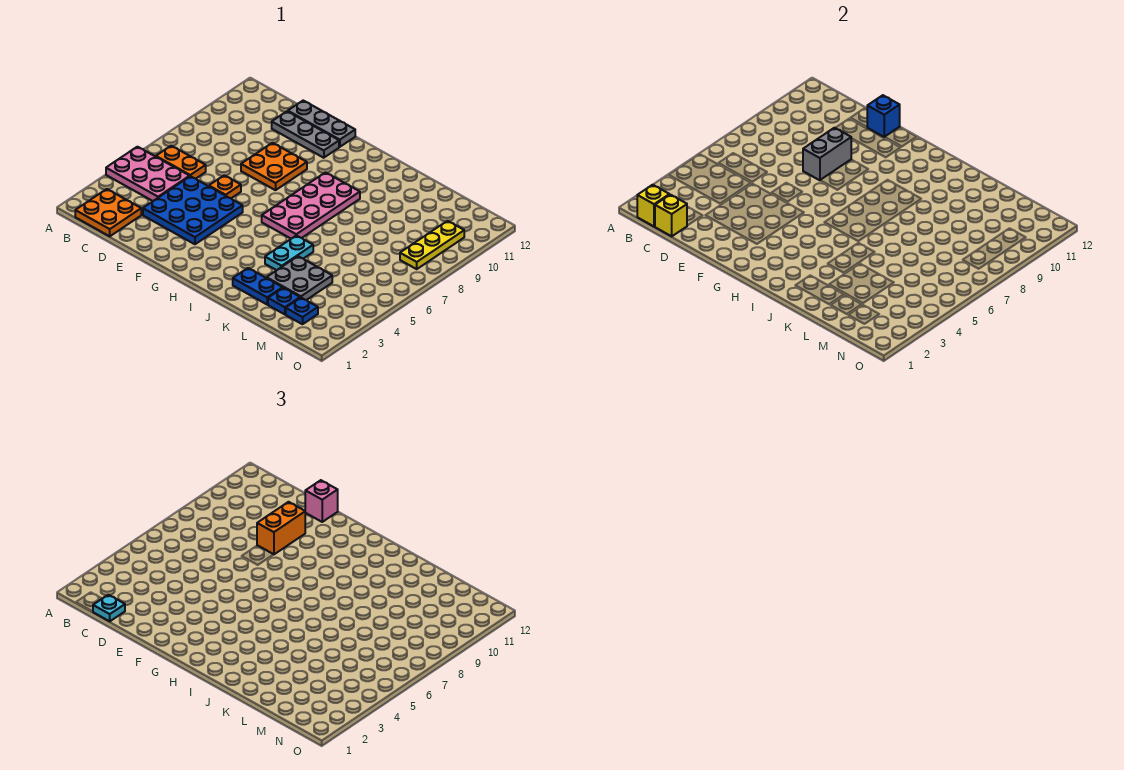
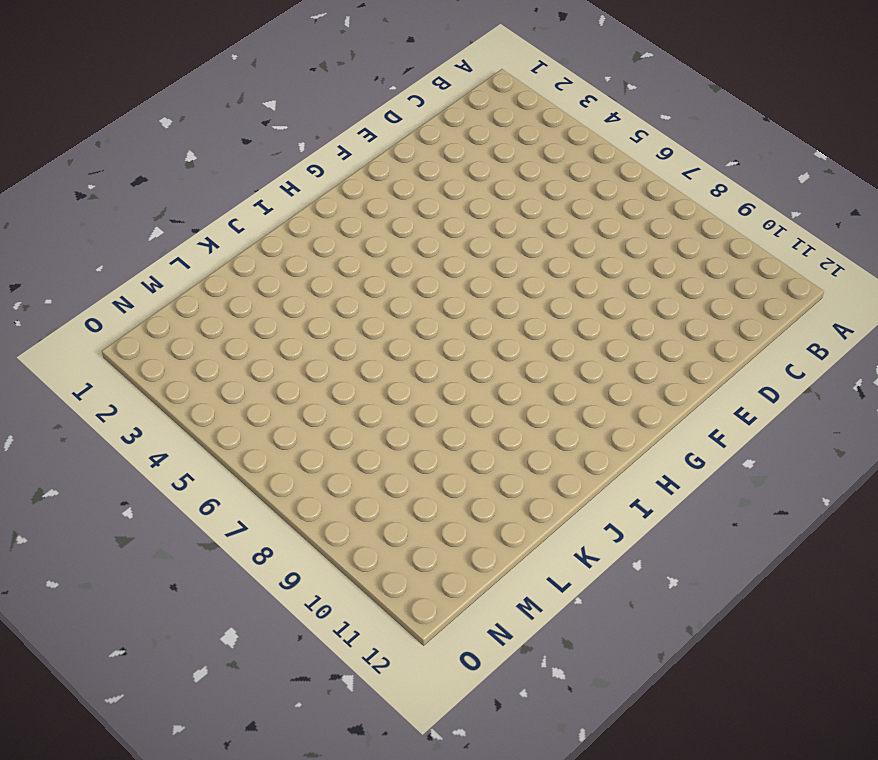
none -> pink plate A4:C5 level 1
none -> orange plate B1:C2 level 1
none -> orange plate B6:C6 level 1

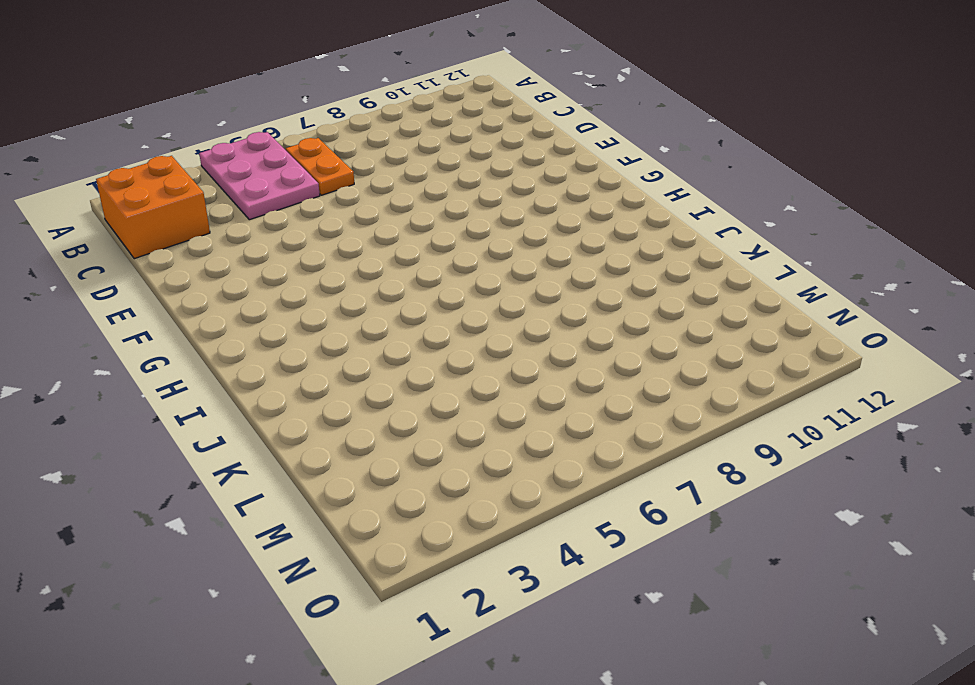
orange brick B1:C2 level 1 -> orange plate B1:C2 level 1
none -> blue plate D3:F5 level 1
none -> grey plate D11:F11 level 1
none -> grey plate D12:F12 level 1

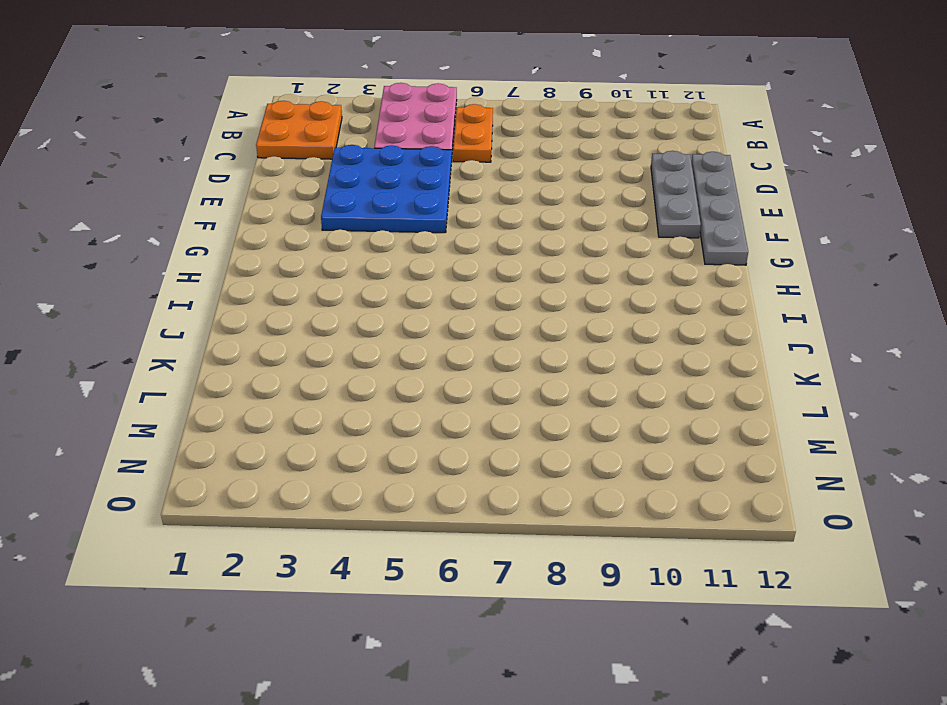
grey plate D12:G12 level 1 -> grey plate D12:F12 level 1
none -> orange plate E6 level 1
none -> orange plate E8:F9 level 1
none -> pink plate H6:I9 level 1

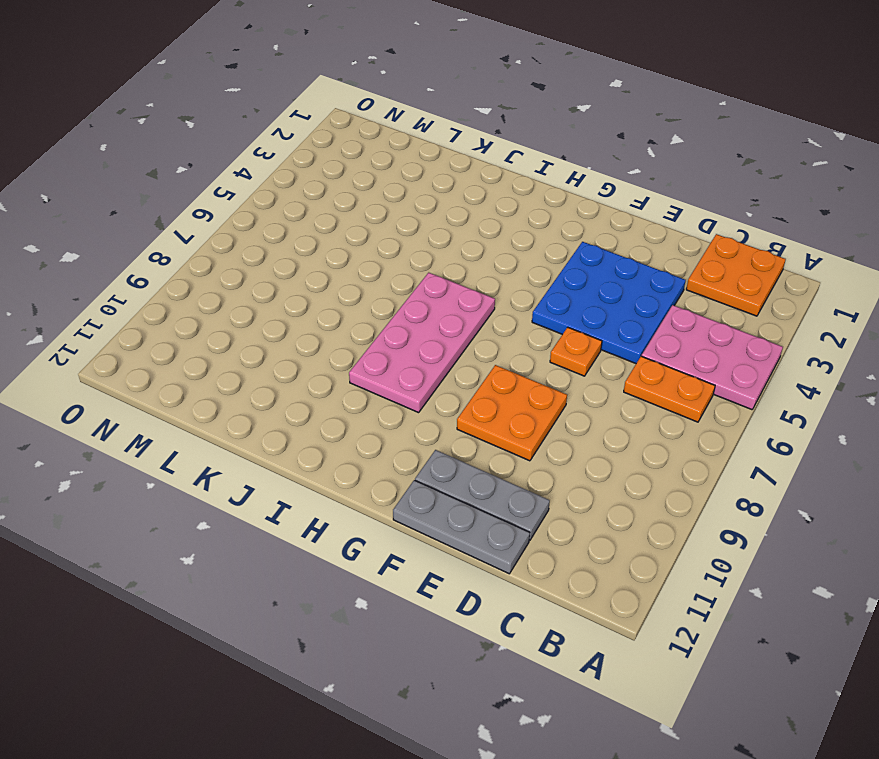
none -> blue plate J2:K2 level 1
none -> cyan plate J4:J5 level 1
none -> grey plate K3:L4 level 1

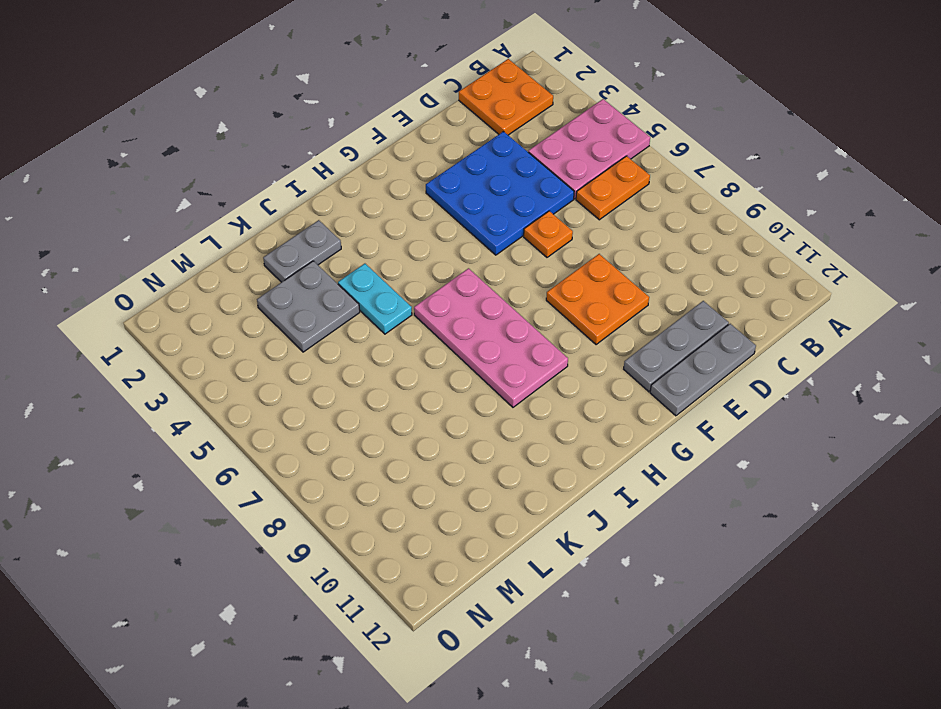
grey plate J2:K2 level 1 -> blue plate J2:K2 level 1
none -> blue plate L2 level 1
none -> blue plate M2 level 1
none -> yellow plate N8:N10 level 1

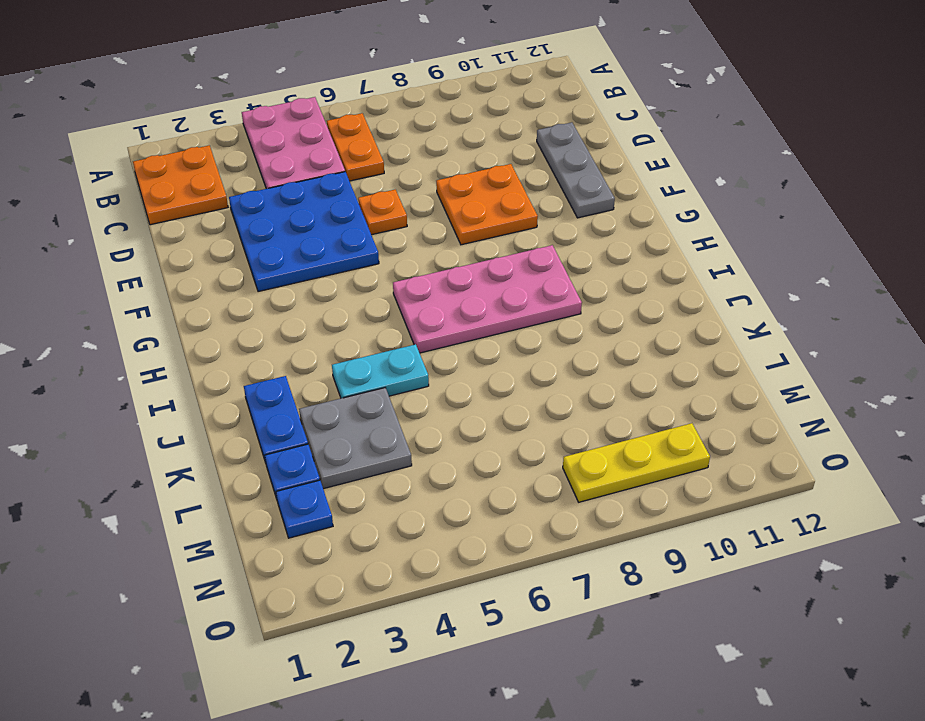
none -> grey plate D12:F12 level 1
none -> yellow brick B1 level 2
none -> yellow brick C1 level 2

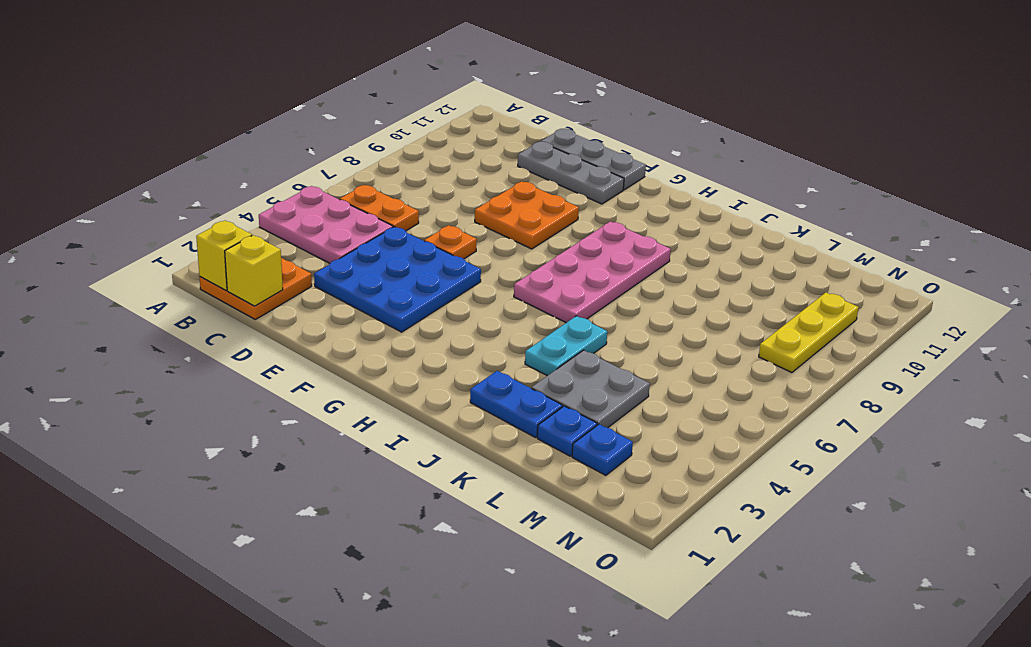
none -> grey brick E8:E9 level 2
none -> blue brick E12 level 2
none -> cyan plate C1 level 3

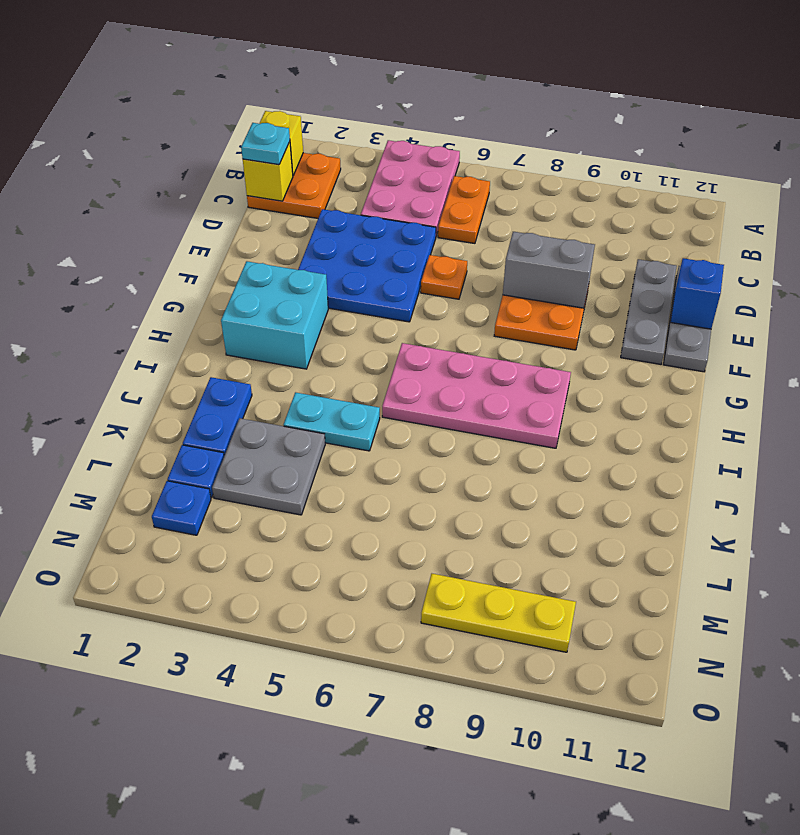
cyan brick G2:H3 level 1 -> none
none -> orange brick E9:E10 level 3
none -> pink brick E12 level 3

